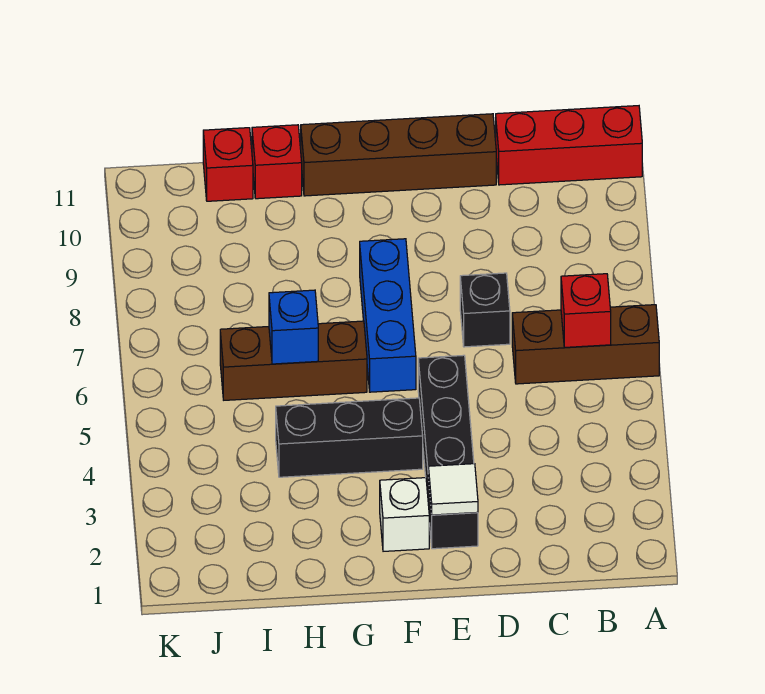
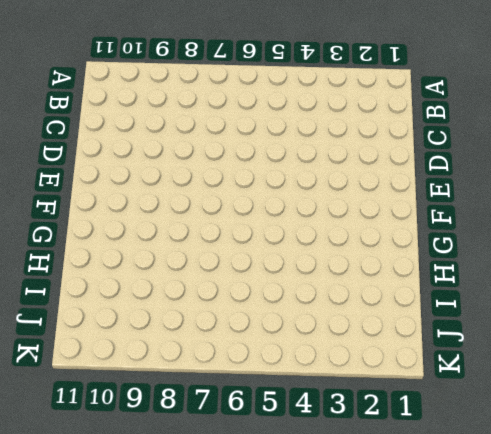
none -> brown brick A6:C6 level 1
none -> red brick A11:C11 level 1
none -> black brick D7 level 1

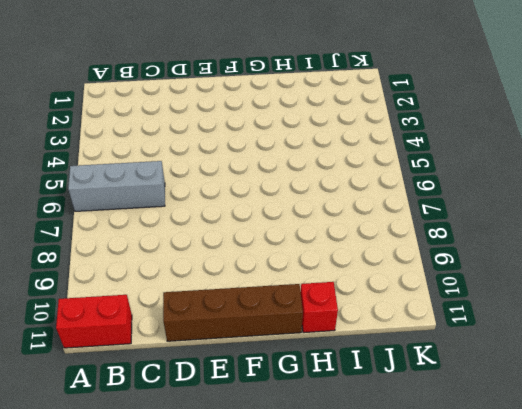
grey brick A6:C6 level 1 -> brown brick A6:C6 level 1
red brick A11:B11 level 1 -> red brick A11:C11 level 1
none -> black brick D7 level 1
none -> black brick E2:E5 level 1
none -> white brick F2 level 1

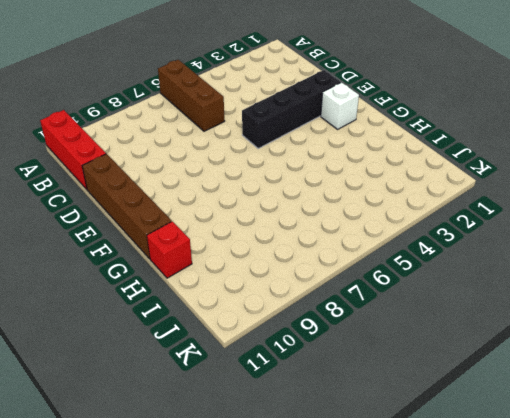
none -> black brick D7 level 1
none -> black brick F4:H4 level 1
none -> blue brick F6:F8 level 1

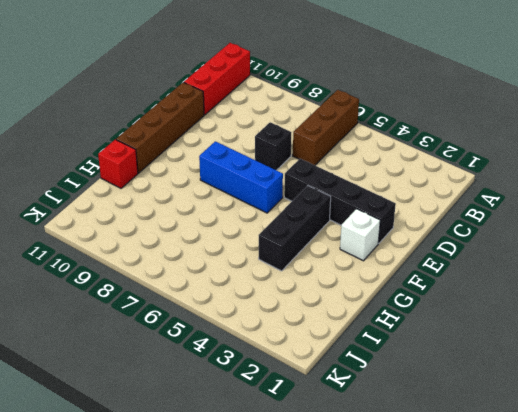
none -> brown brick G6:I6 level 1
none -> red brick I11 level 1
none -> red brick B6 level 2

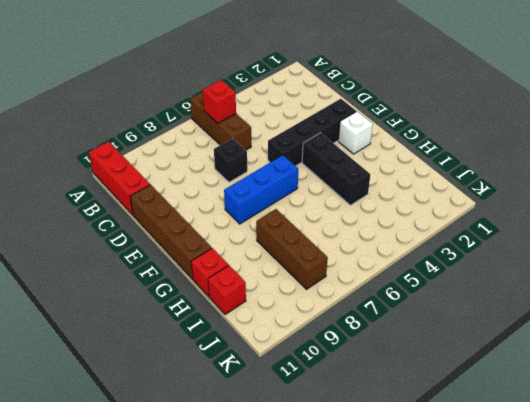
brown brick H8:J8 level 1 -> brown brick G6:I6 level 1
none -> white tile E2 level 2
none -> blue brick H6 level 2

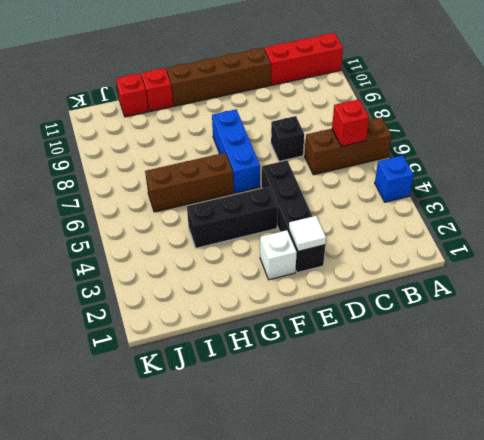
blue brick A4 level 1 -> blue brick H6 level 2

